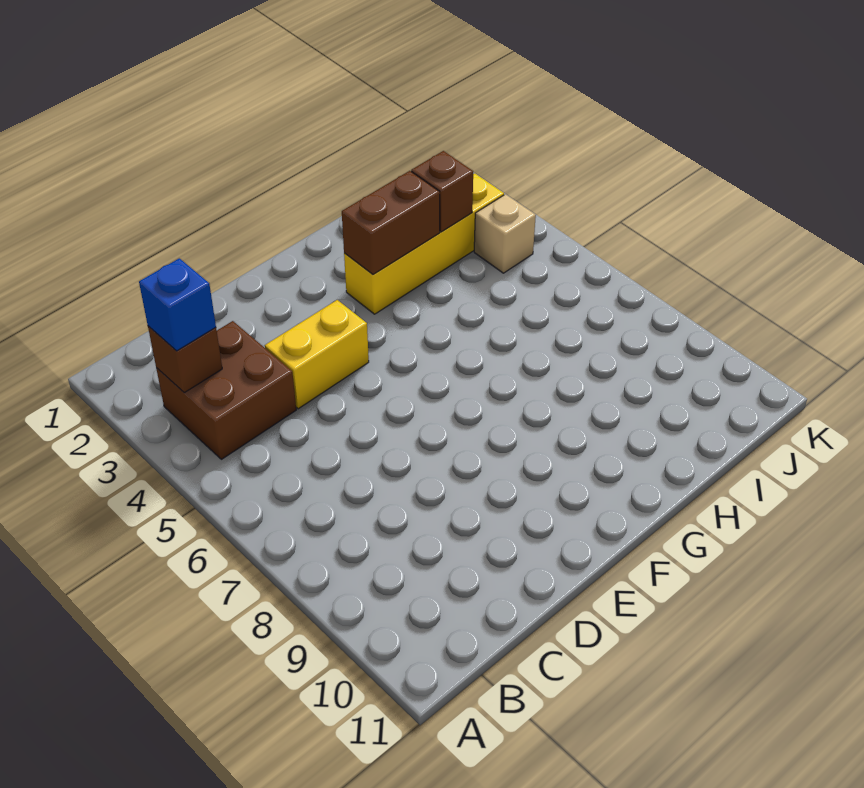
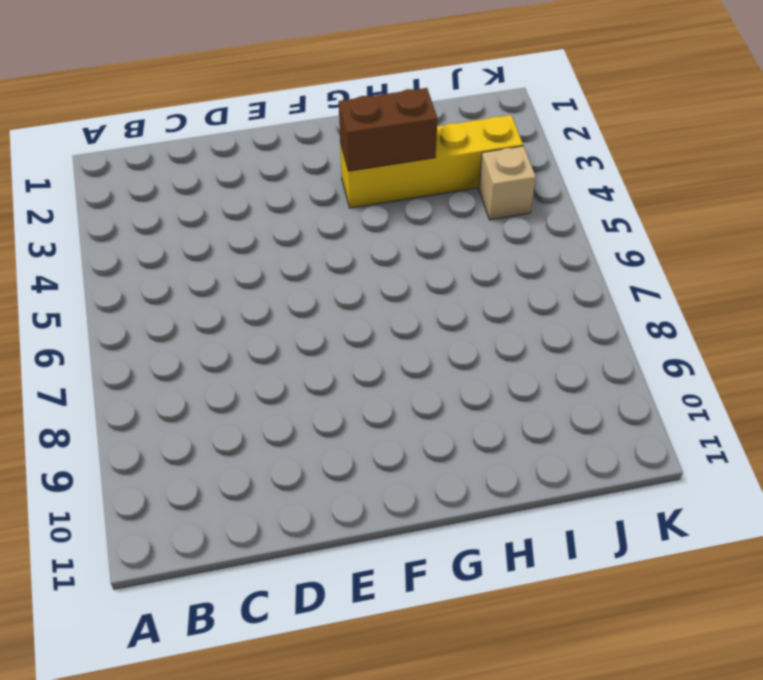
none -> brown brick B3:C4 level 1
none -> yellow brick D4:E4 level 1

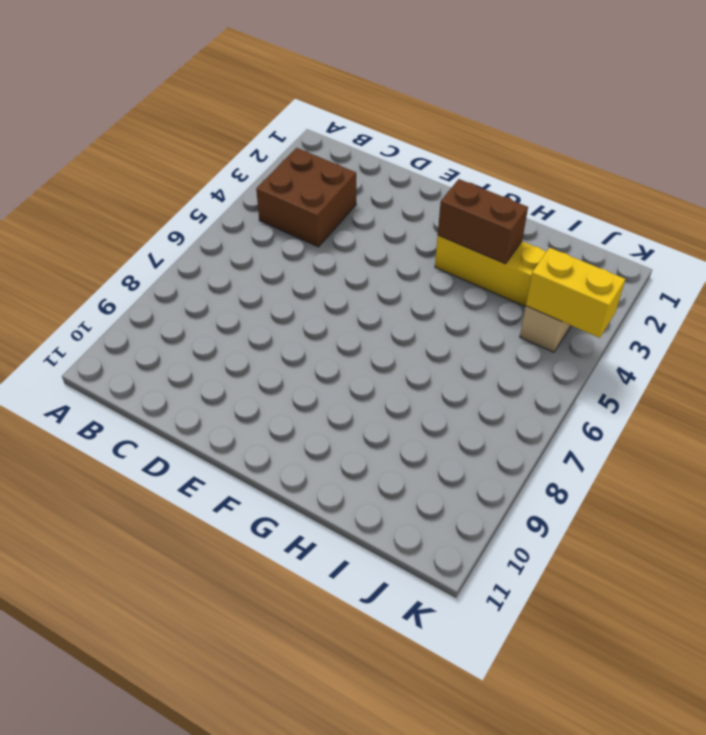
yellow brick J4:K4 level 2 -> yellow brick D4:E4 level 1
none -> brown brick B3 level 2
none -> brown brick I3 level 2

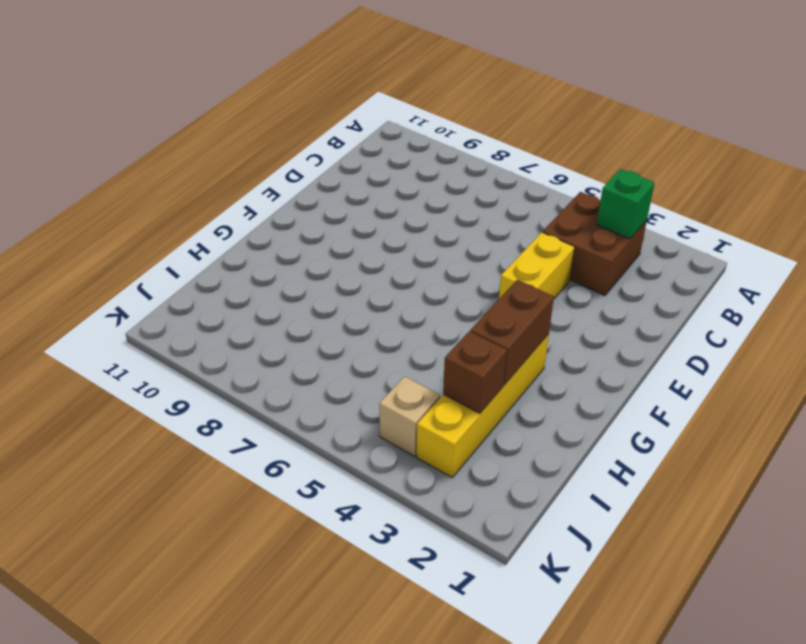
green brick B3 level 2 -> brown brick B3 level 2
none -> blue brick B3 level 3

